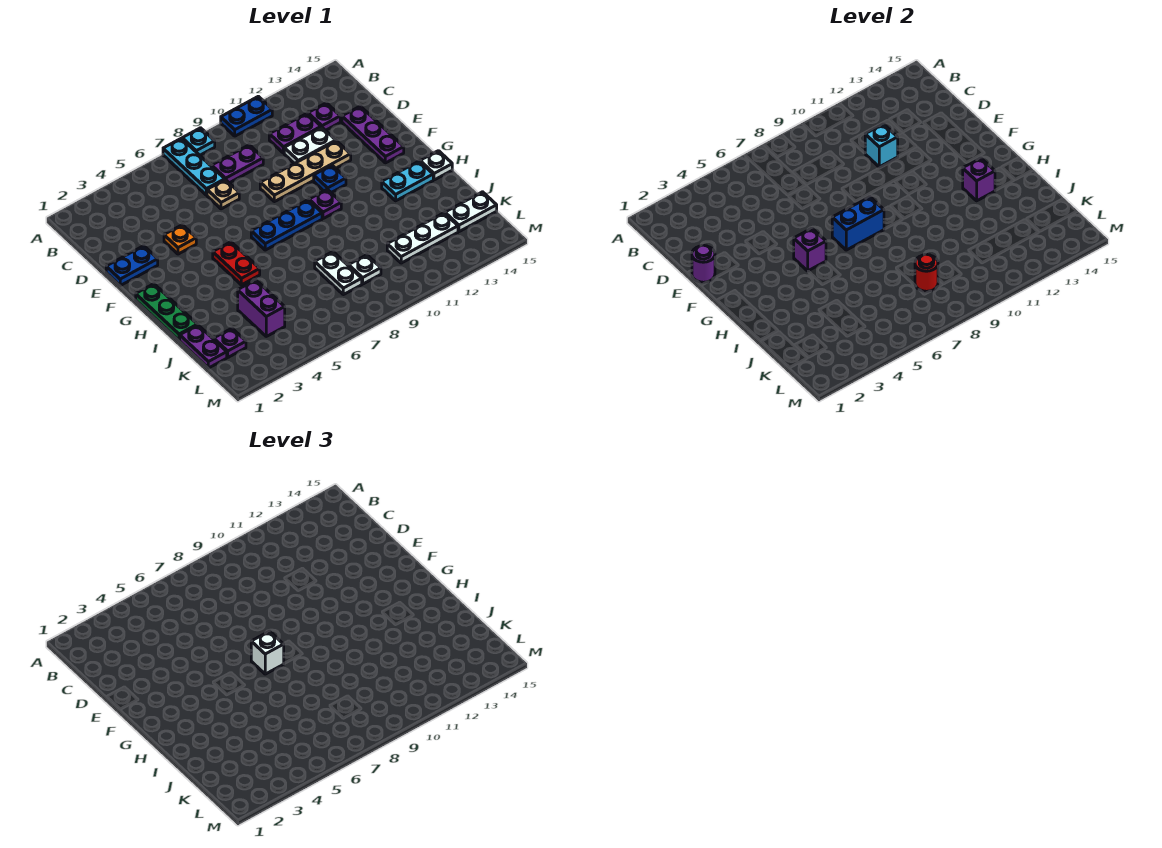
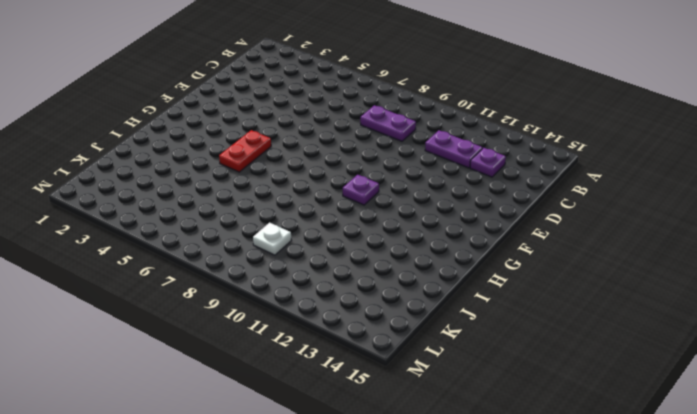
none -> cyan plate A7:C7 level 1
none -> cyan plate A8 level 1
none -> blue plate A10:A11 level 1
none -> tan plate D7 level 1

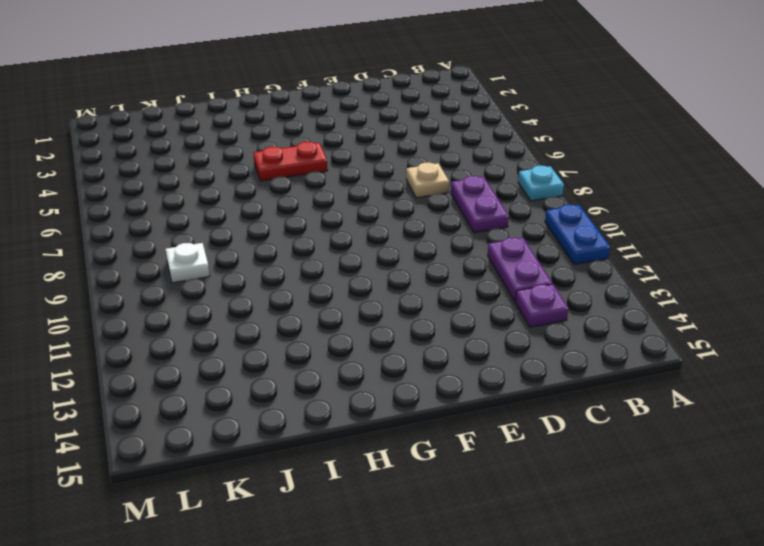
none -> cyan plate A7:C7 level 1
none -> white plate D11:D12 level 1
none -> purple plate D14:F14 level 1
none -> blue plate E1:E2 level 1

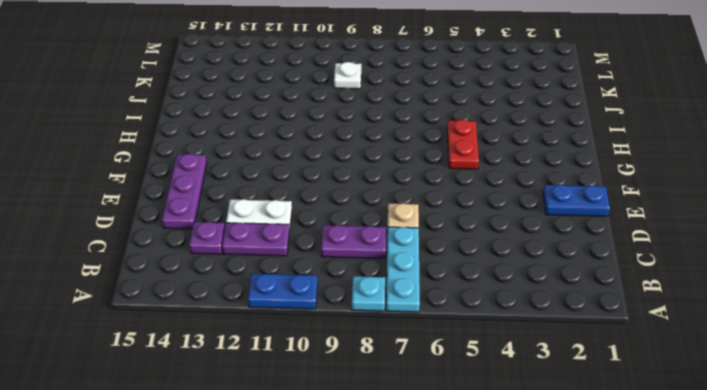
none -> orange plate E4 level 1
none -> tan plate E9:E12 level 1
none -> blue plate F11 level 1
none -> green plate G1:I1 level 1

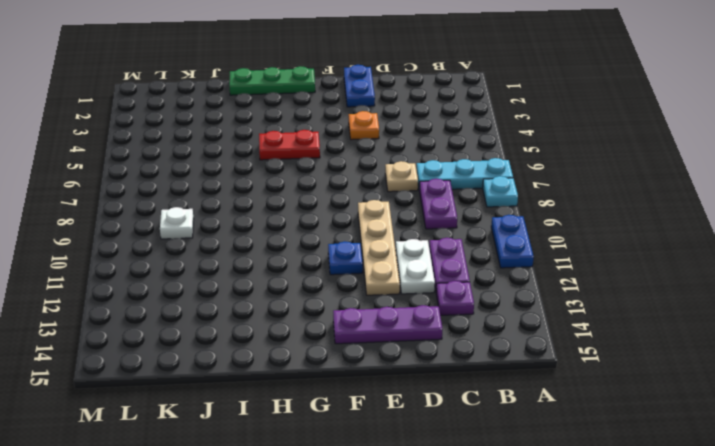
none -> blue plate G7:G9 level 1
none -> purple plate G10 level 1
none -> cyan plate H13:H14 level 1
none -> white plate H15 level 1

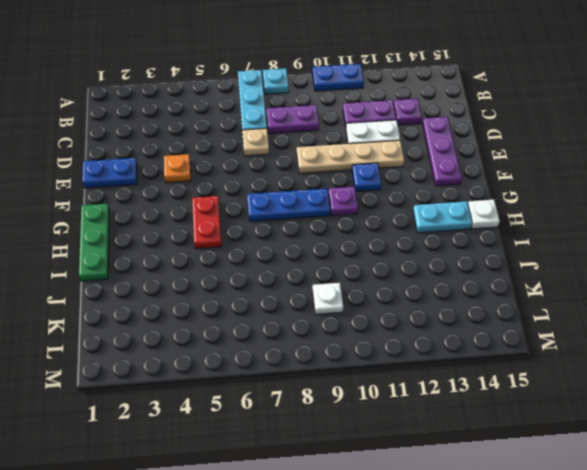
none -> purple plate J1:K1 level 1
none -> purple brick J4:K4 level 1
none -> white plate J8:K8 level 1
none -> purple plate K2 level 1

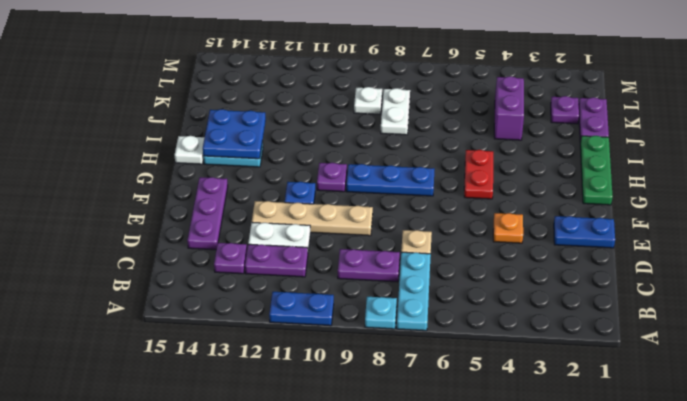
blue plate H13:I14 level 2 -> purple brick H13 level 2
none -> white plate K11:K13 level 1
none -> white plate K14:K15 level 1
none -> cyan brick D11 level 2
none -> purple round brick E1 level 2

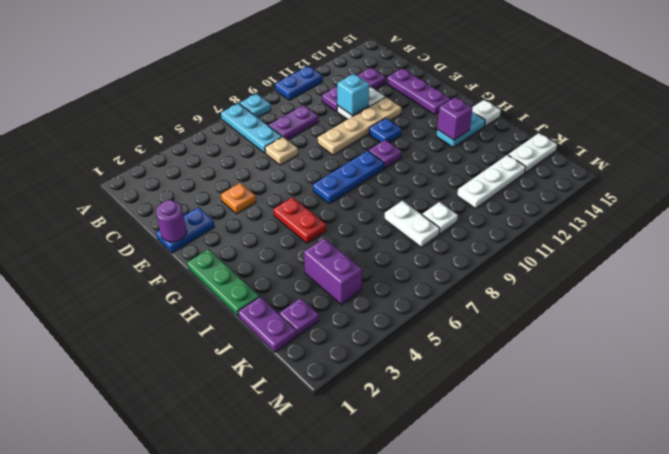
none -> purple brick G5 level 2
none -> blue brick G7:G8 level 2
none -> red round brick K8 level 2
none -> white brick G7 level 3

